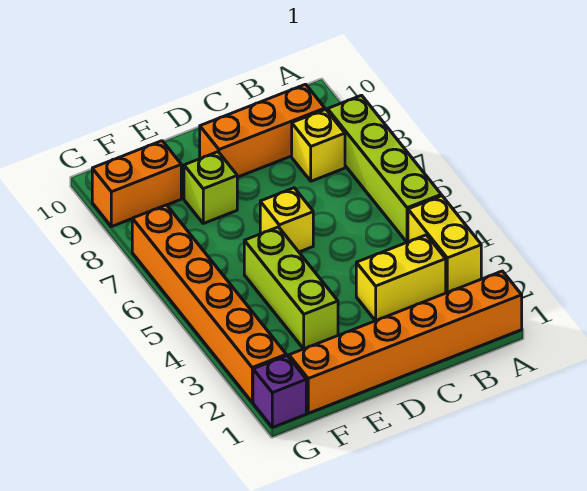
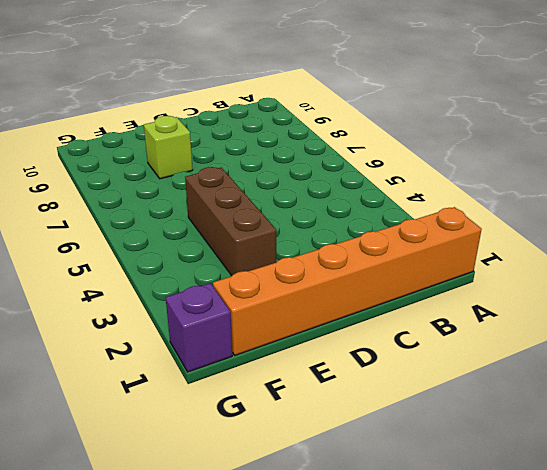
brown brick E3:E5 level 1 -> lime brick E3:E5 level 1
none -> yellow brick A3:A4 level 1
none -> lime brick A5:A8 level 1
none -> yellow brick B3:C3 level 1

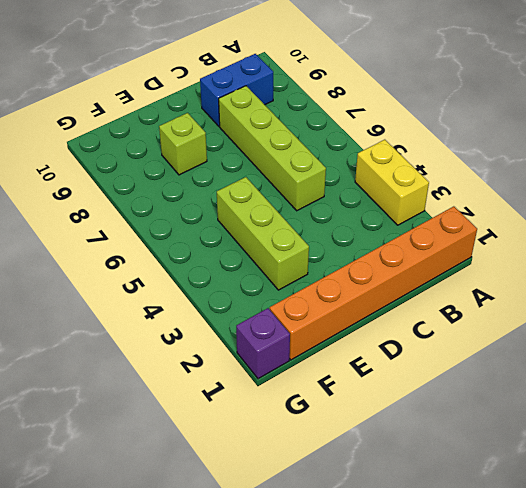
blue brick B9:C9 level 1 -> orange brick B9:D9 level 1
lime brick C5:C8 level 1 -> lime brick A5:A8 level 1
none -> yellow brick B3:C3 level 1
none -> yellow brick B8 level 1
none -> yellow brick D6 level 1

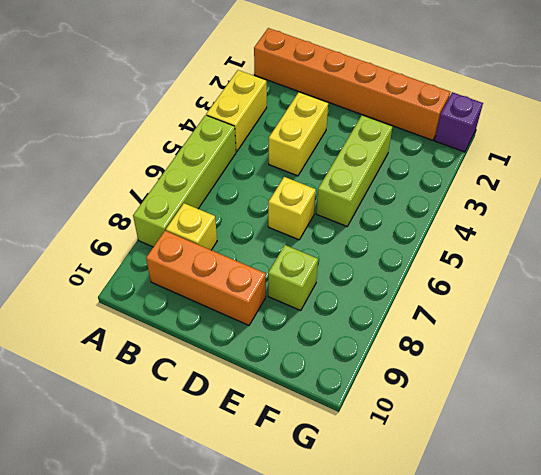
yellow brick C3:C4 level 1 -> yellow brick B3:C3 level 1
none -> orange brick F9:G9 level 1
none -> orange brick G2:G7 level 1

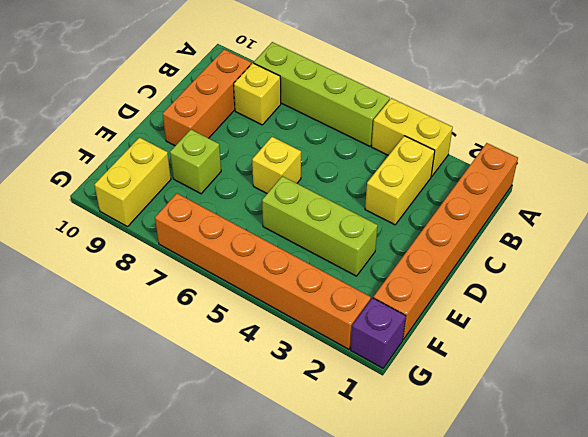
yellow brick F9:G9 level 1 -> orange brick F9:G9 level 1

